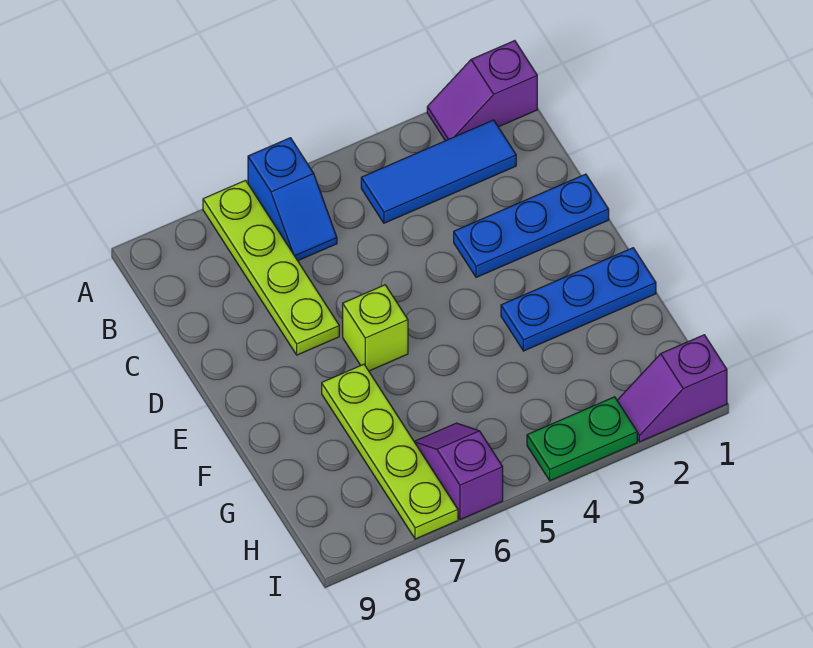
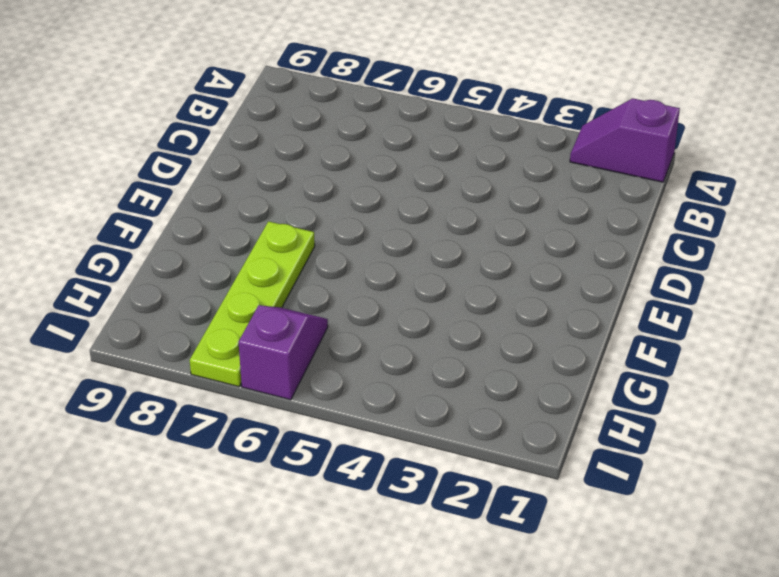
none -> blue slope A6:B6 level 1 top A
none -> lime plate A7:D7 level 1

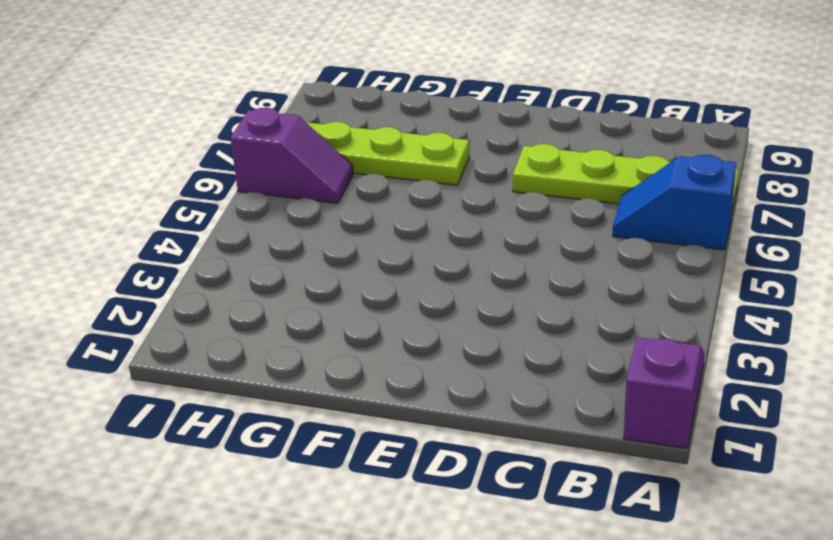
none -> blue tile B2:B4 level 1
none -> blue plate D1:D3 level 1

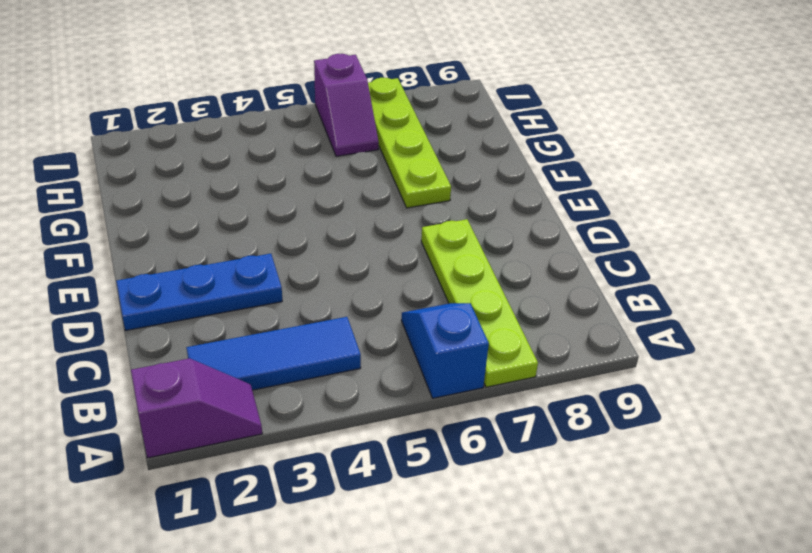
none -> lime brick E6 level 1
none -> blue plate F1:F3 level 1

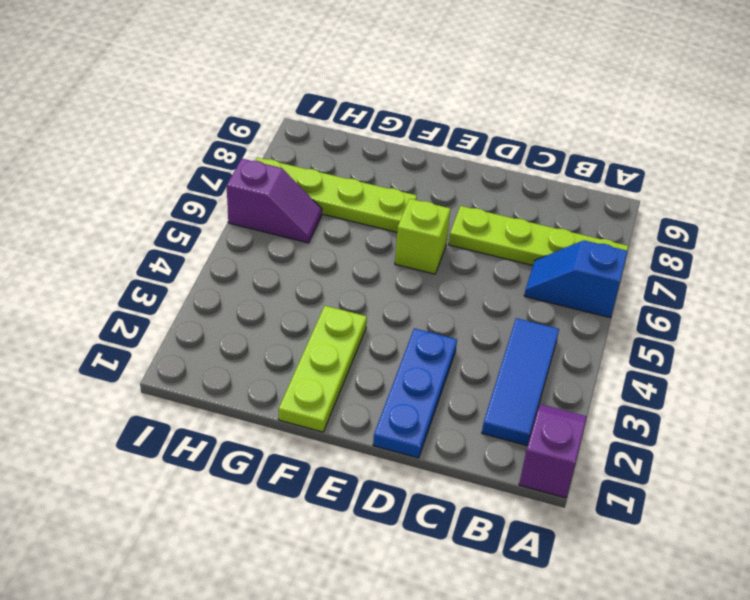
lime plate F1:F3 level 1 -> blue plate F1:F3 level 1
none -> purple slope I1:I2 level 1 top 1
none -> green plate I3:I4 level 1

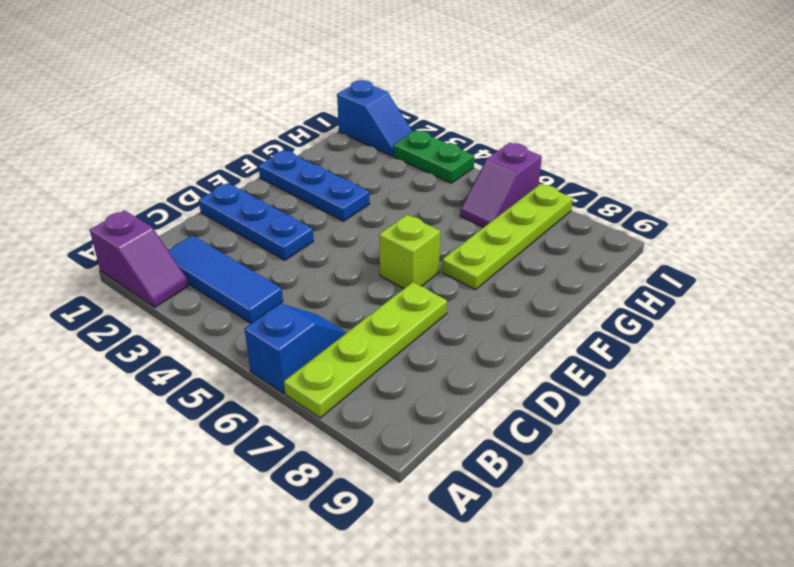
blue slope I1:I2 level 1 top 1 -> purple slope I1:I2 level 1 top 1

